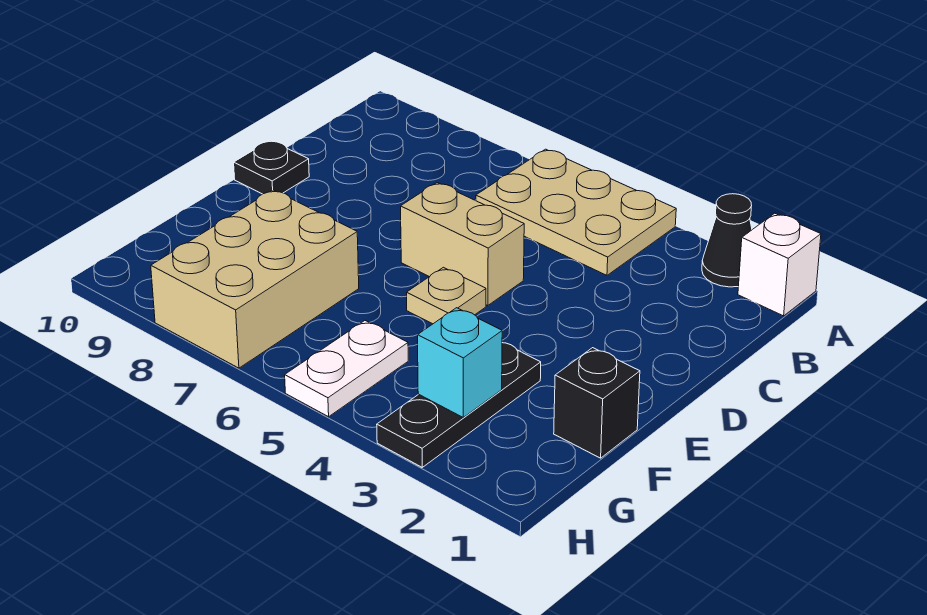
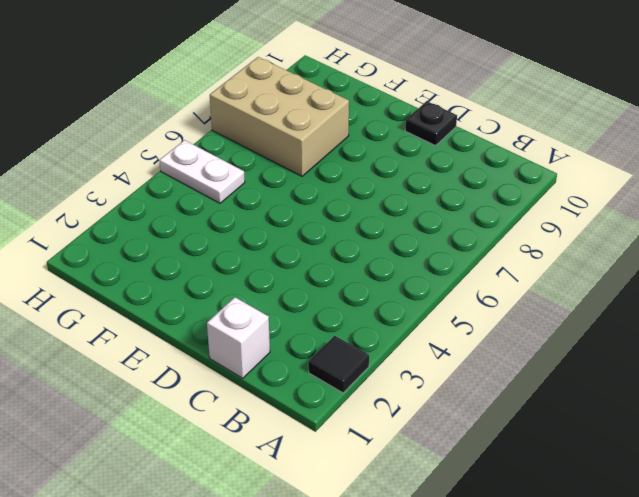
black tile A2 level 1 -> black cone A2 level 1
white brick C1 level 1 -> white brick A1 level 1
none -> tan plate A4:B6 level 1
none -> tan brick D5:D6 level 1

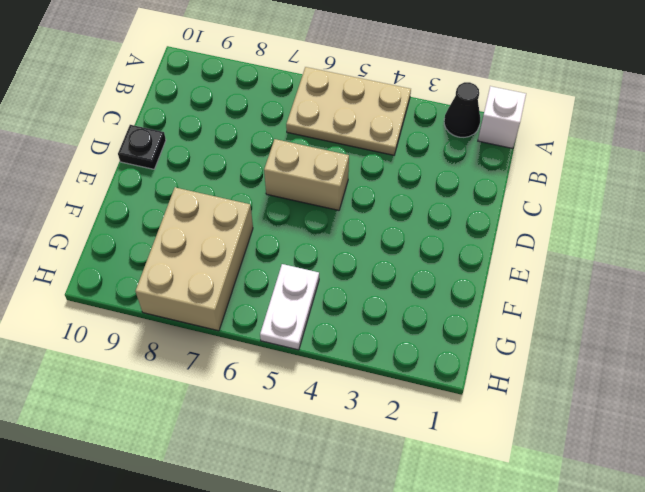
none -> tan plate E5 level 1
none -> black brick F1 level 1

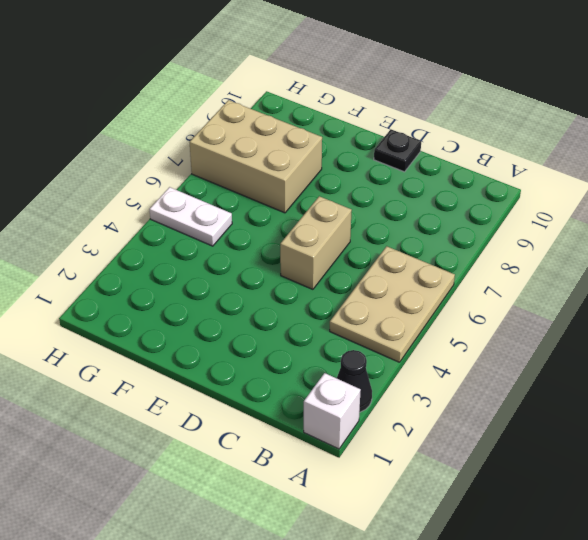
none -> tan plate E5 level 1
none -> black brick F1 level 1

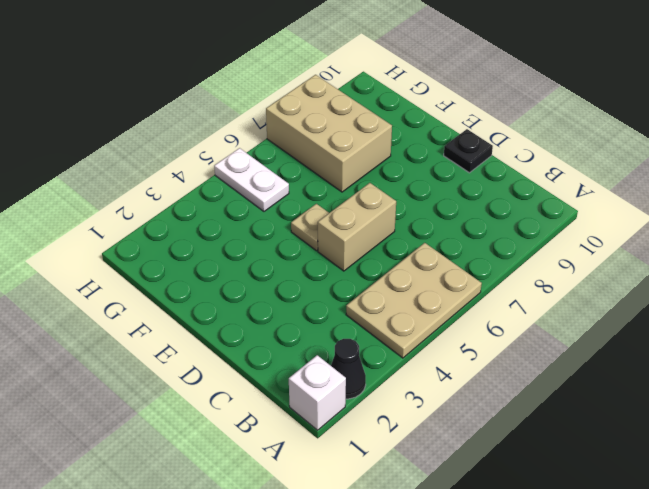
none -> black brick F1 level 1
none -> black plate F3:H3 level 1

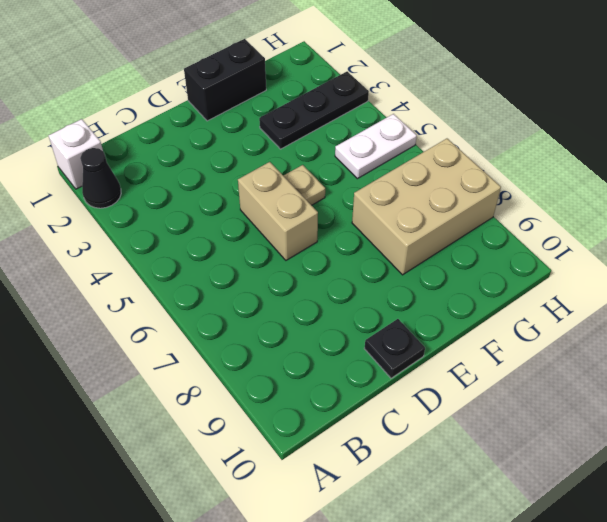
black brick E1:F1 level 1 -> black brick F1 level 1
none -> tan plate A4:B6 level 1
none -> cyan brick G3 level 2

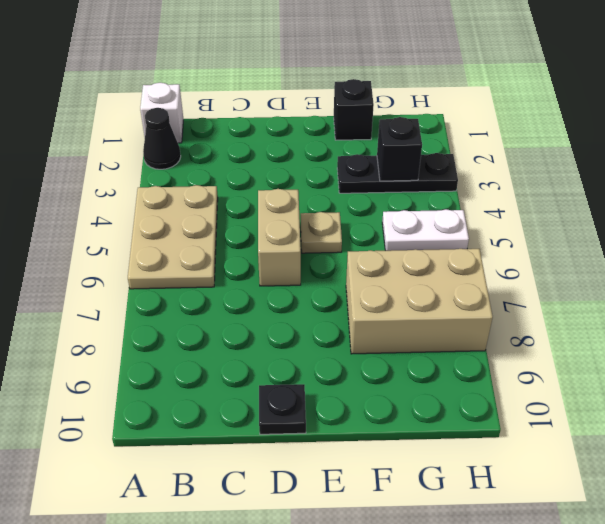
black brick G3 level 2 -> cyan brick G3 level 2

